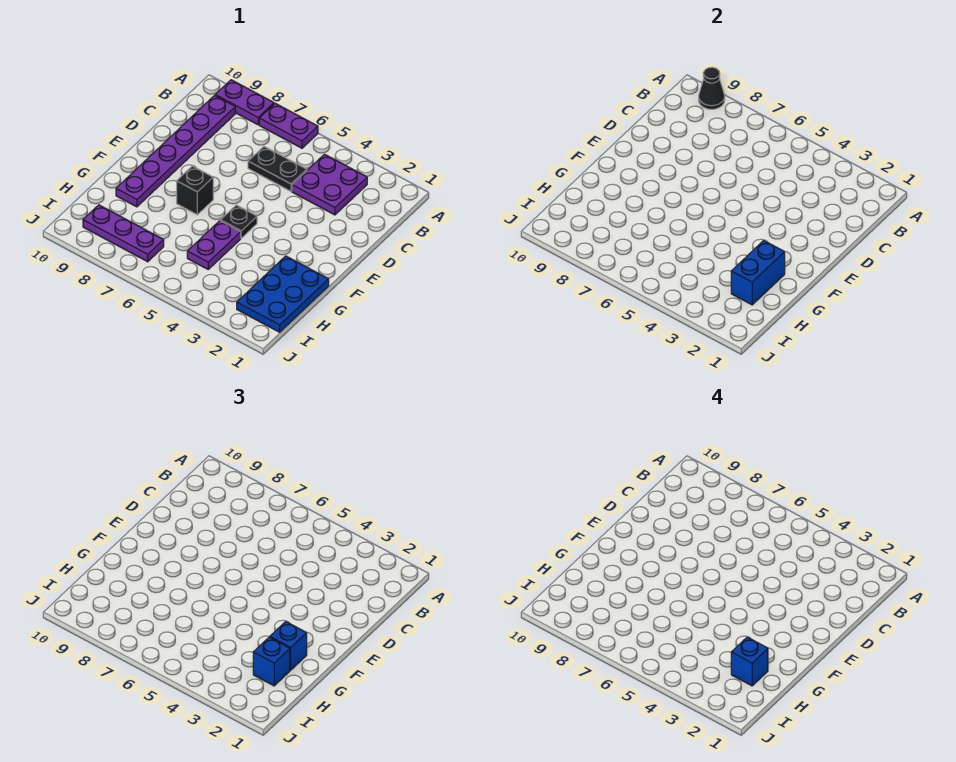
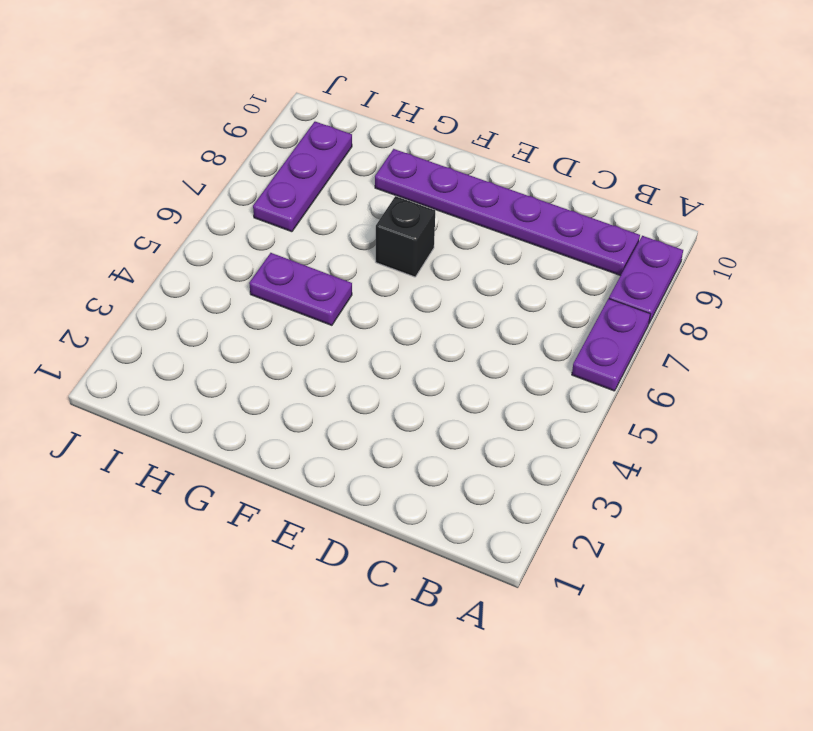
none -> purple plate B3:C4 level 1
none -> black plate C5:C6 level 1
none -> black plate F5 level 1

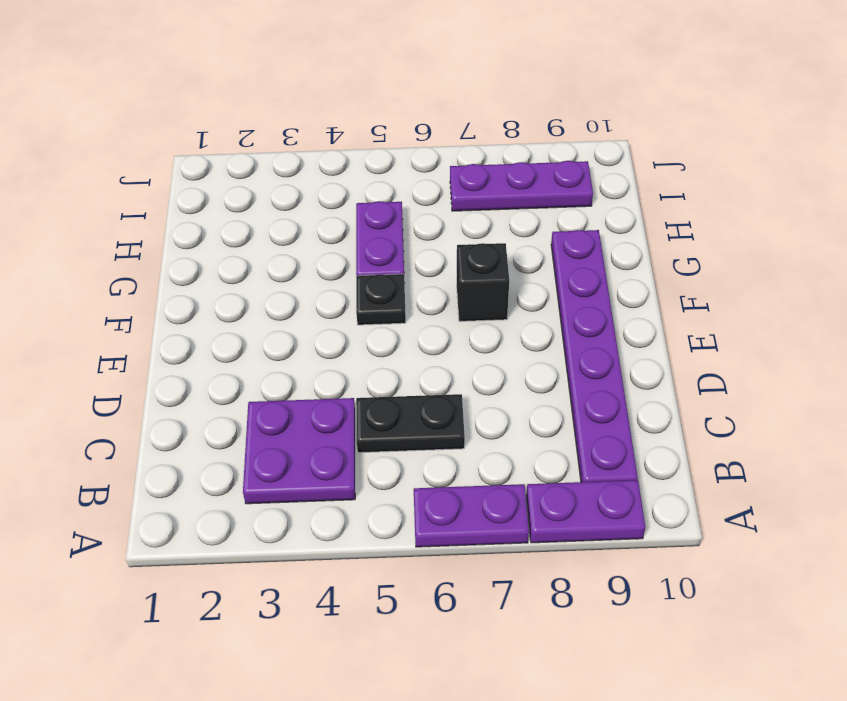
none -> blue plate G1:I2 level 1
none -> black cone A9 level 2
none -> blue brick G2:H2 level 2

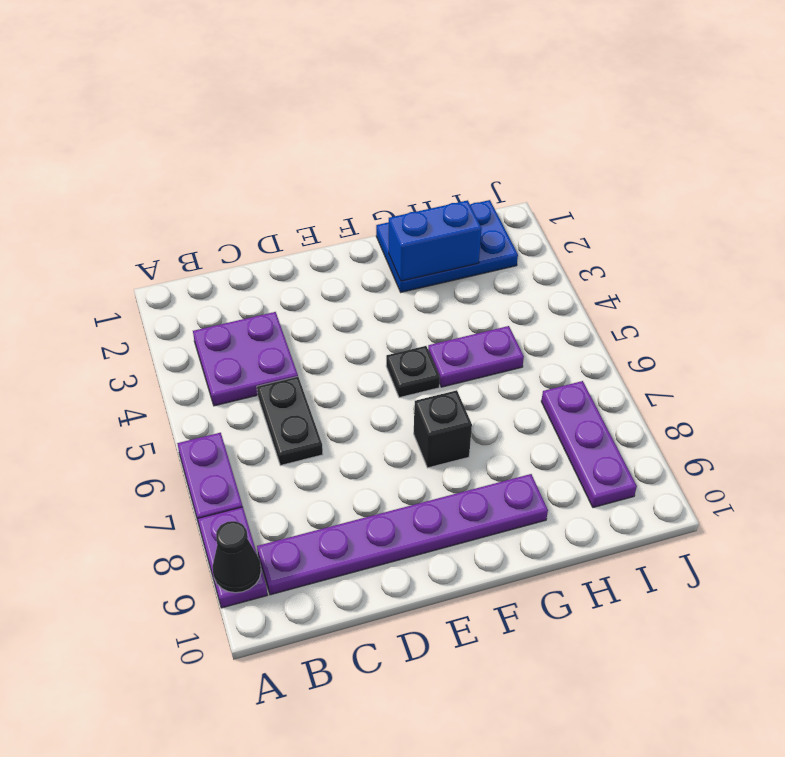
none -> blue brick G2 level 3
none -> blue brick H2 level 3
none -> blue brick H2 level 4

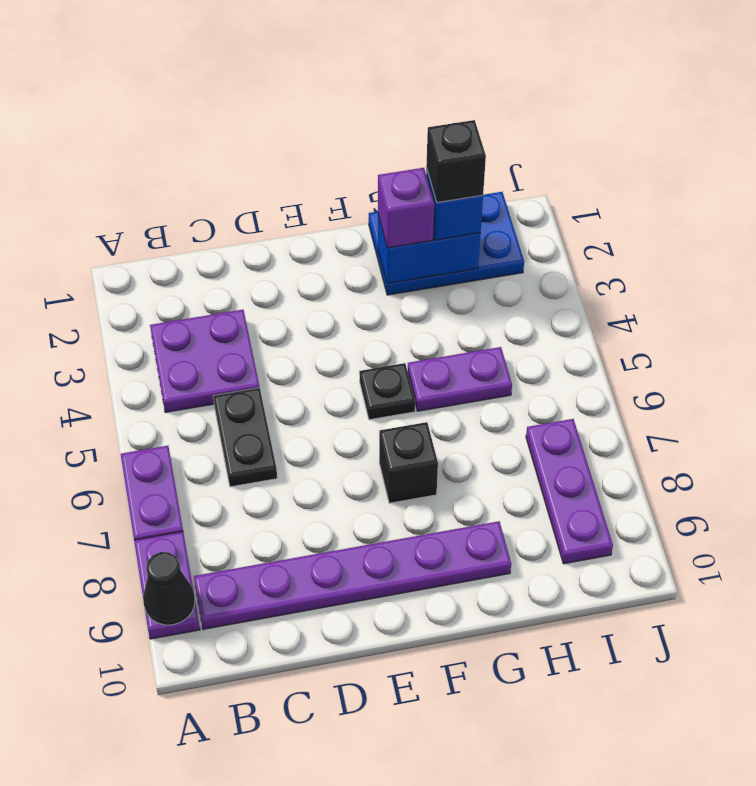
purple brick G2 level 3 -> blue brick G2 level 3
black brick H2 level 4 -> blue brick H2 level 4

